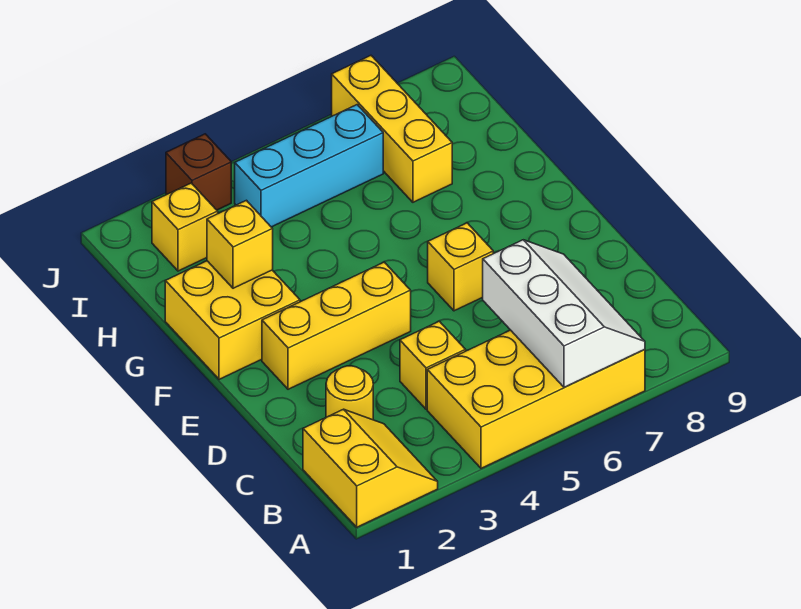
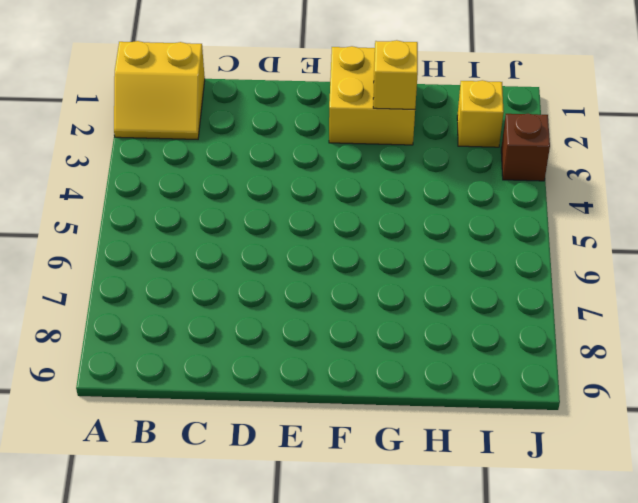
none -> yellow brick A4:B7 level 1
none -> yellow round brick C2 level 1
none -> yellow brick C4 level 1

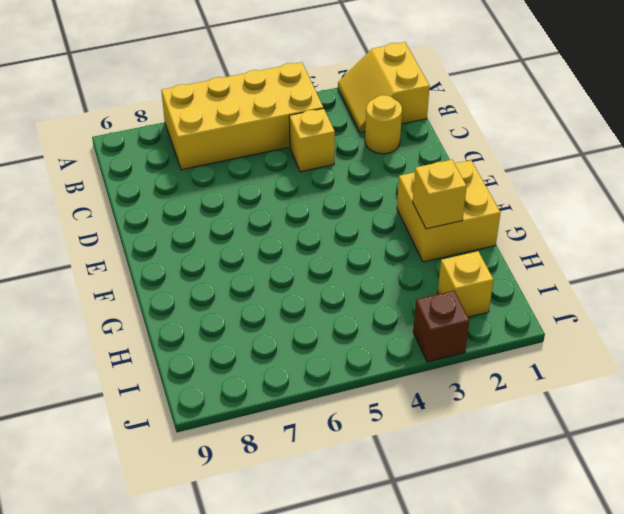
none -> yellow brick E2:E4 level 1
none -> yellow brick E6 level 1
none -> yellow brick H7:J7 level 1

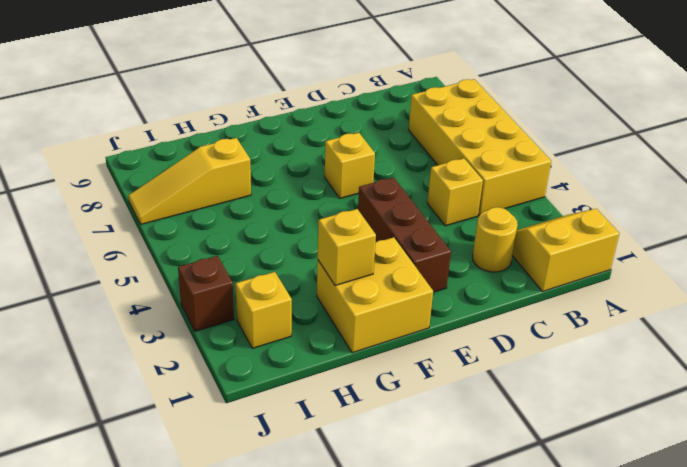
brown brick E2:E4 level 1 -> yellow brick E2:E4 level 1
yellow slope H7:J7 level 1 top H -> yellow brick H7:J7 level 1
none -> cyan brick I4:I6 level 1
none -> white slope A6:C7 level 2 top 6

